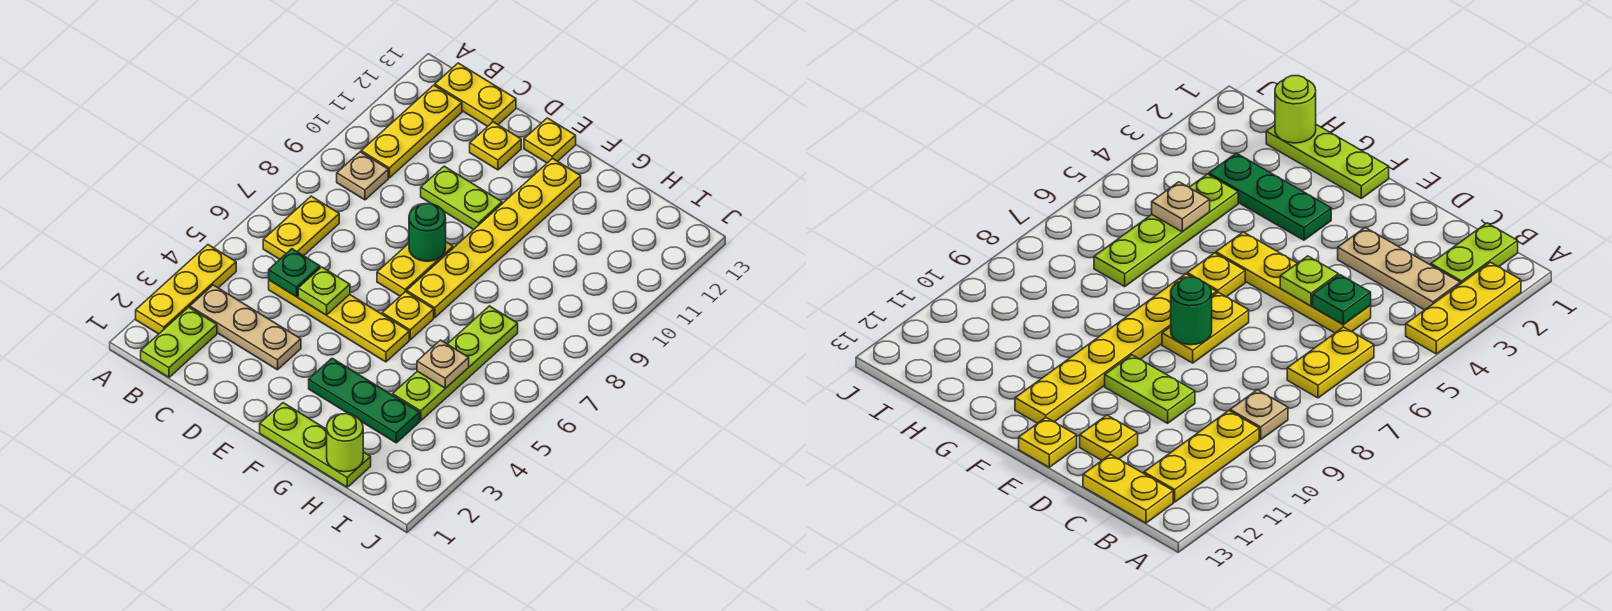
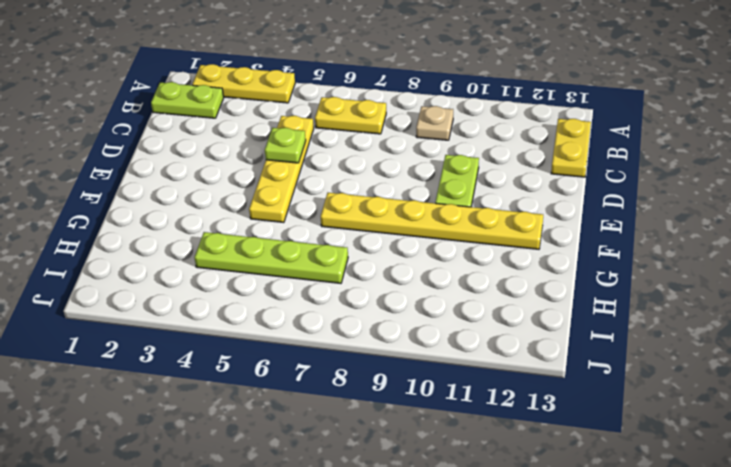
none -> tan plate B3:D3 level 1
none -> yellow plate B10:B12 level 1
none -> yellow plate D12 level 1

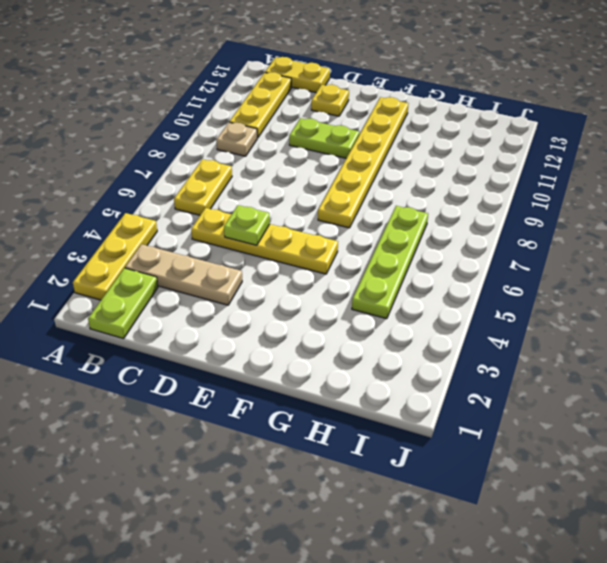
none -> yellow plate E7:E8 level 1
none -> yellow plate E13 level 1
none -> lime plate F1:H1 level 1

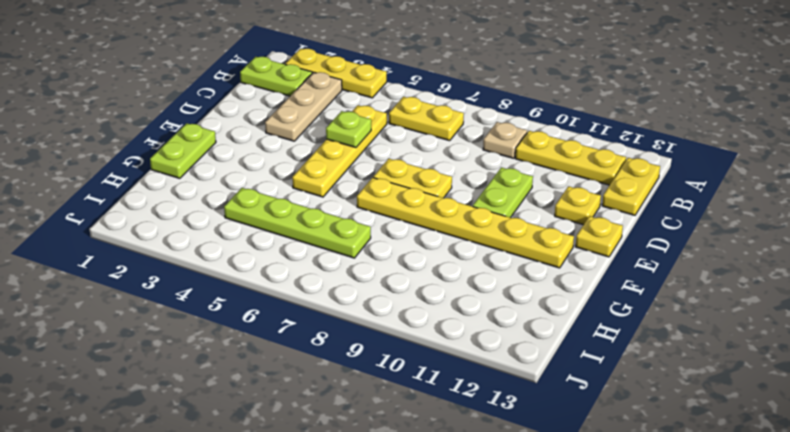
lime plate F1:G1 level 1 -> lime plate F1:H1 level 1
none -> green plate F3:H3 level 1
none -> yellow plate F6 level 1
none -> green plate C5 level 2

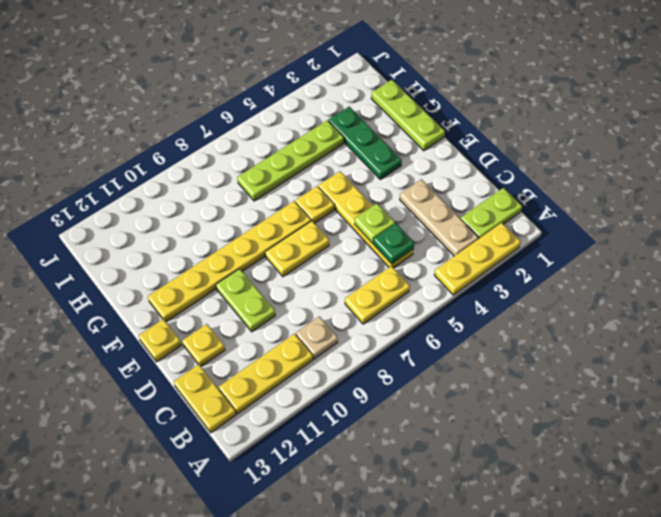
none -> green round brick E8 level 2
none -> lime round brick H1 level 2
none -> tan plate H5 level 2

